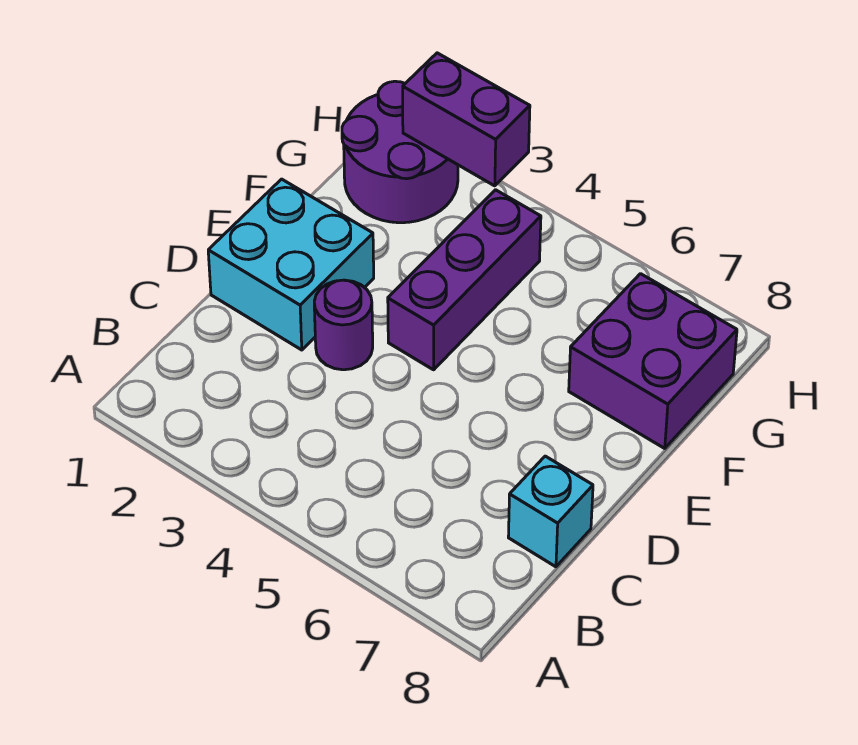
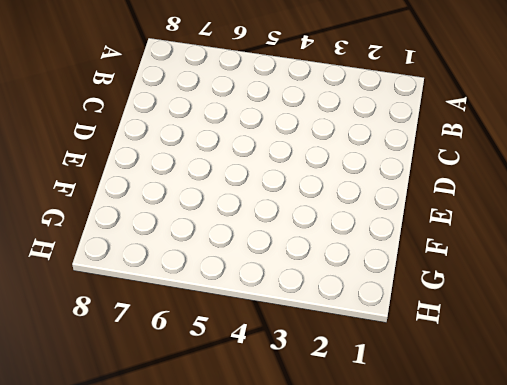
none -> cyan brick C8 level 1
none -> cyan brick D1:E2 level 1

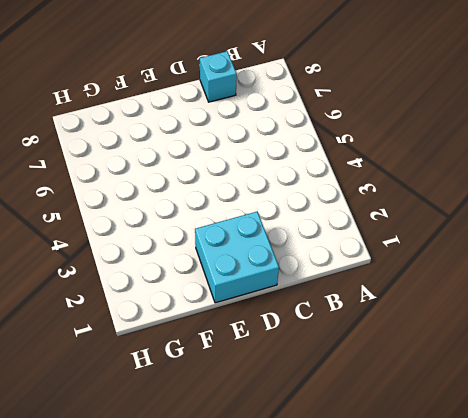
none -> purple round brick D3 level 1
none -> purple brick E4:G4 level 1

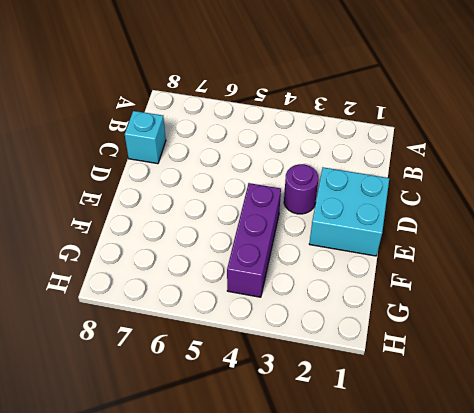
none -> purple brick F7:G8 level 1
none -> purple round brick G1:H2 level 1

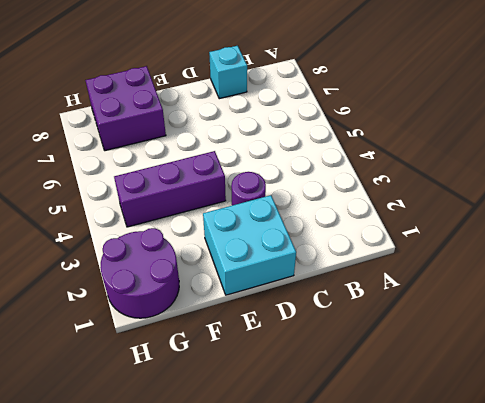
none -> purple brick H2:H3 level 2

